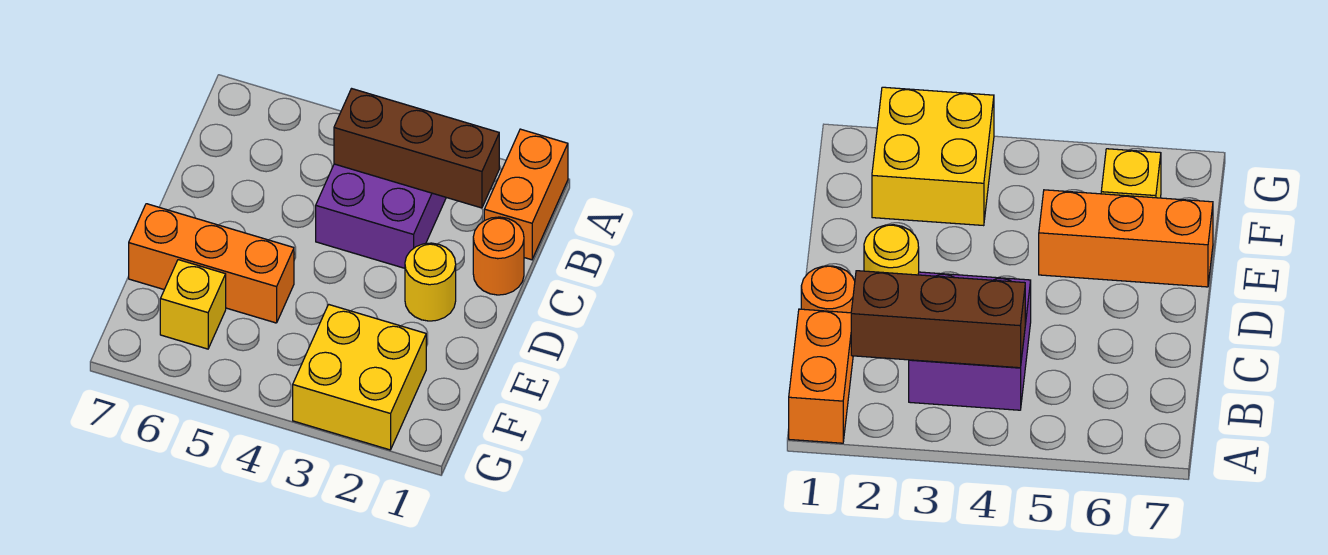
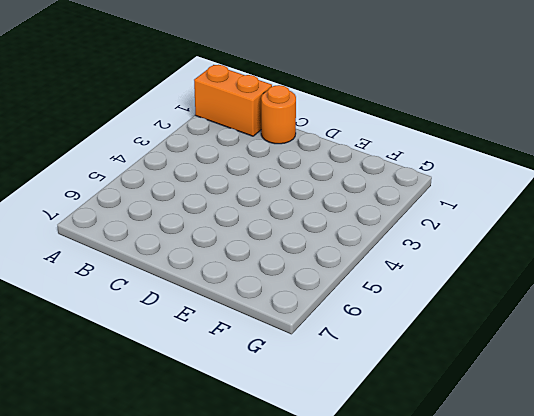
none -> purple brick B3:C4 level 1
none -> yellow round brick D2 level 1

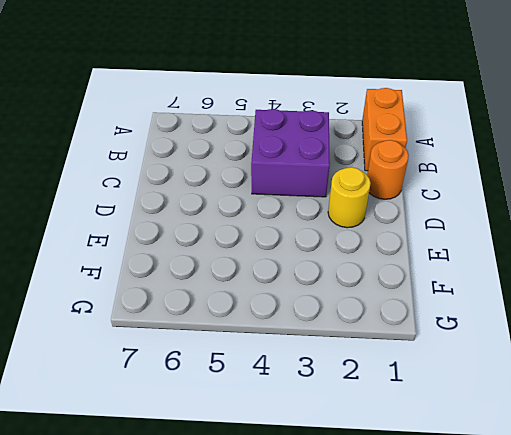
none -> orange brick E5:E7 level 1
none -> yellow brick F2:G3 level 1

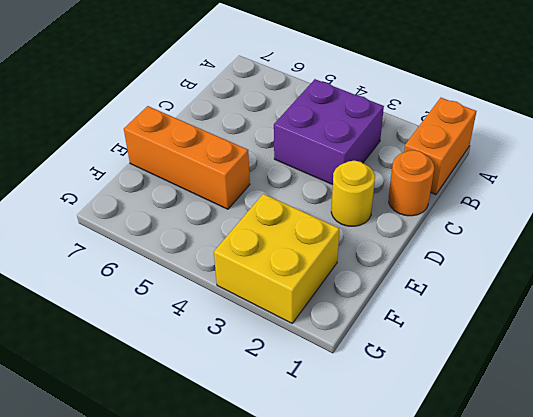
none -> yellow brick F6 level 1
none -> brown brick B2:B4 level 2

